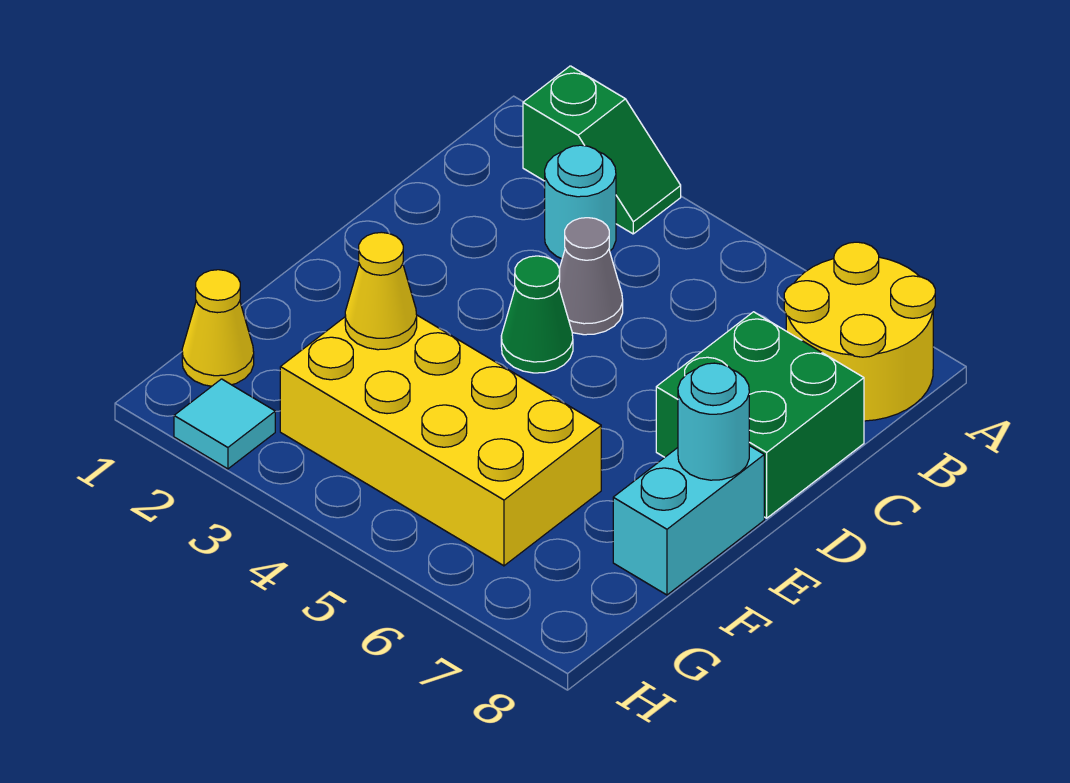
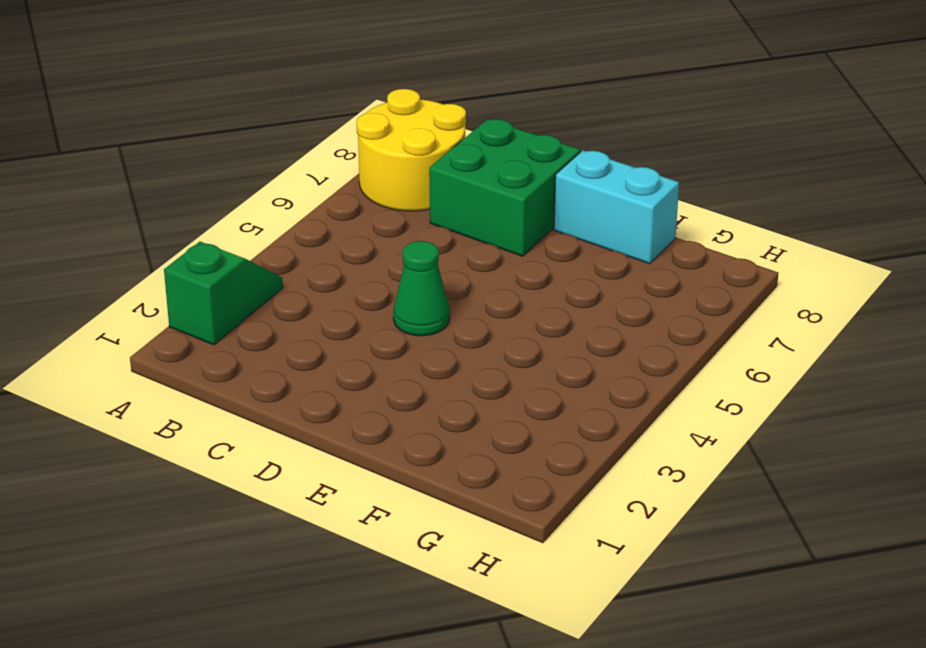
none -> cyan round brick B3 level 1
none -> grey cone C4 level 1
none -> yellow brick F3:G6 level 1

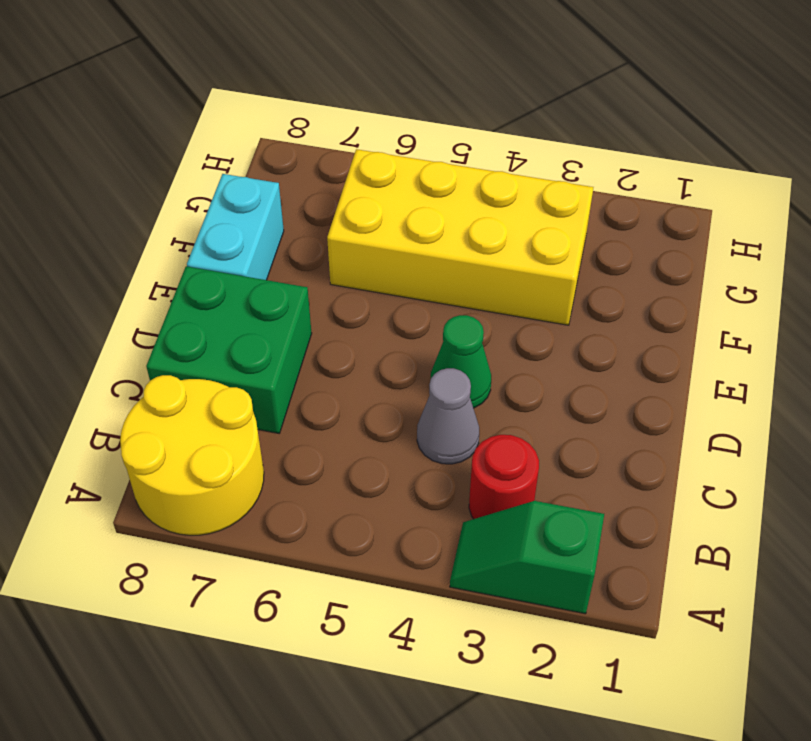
red round brick B3 level 1 -> cyan round brick B3 level 1
none -> yellow cone G1 level 1
none -> cyan tile H2 level 1
none -> cyan round brick E8 level 2

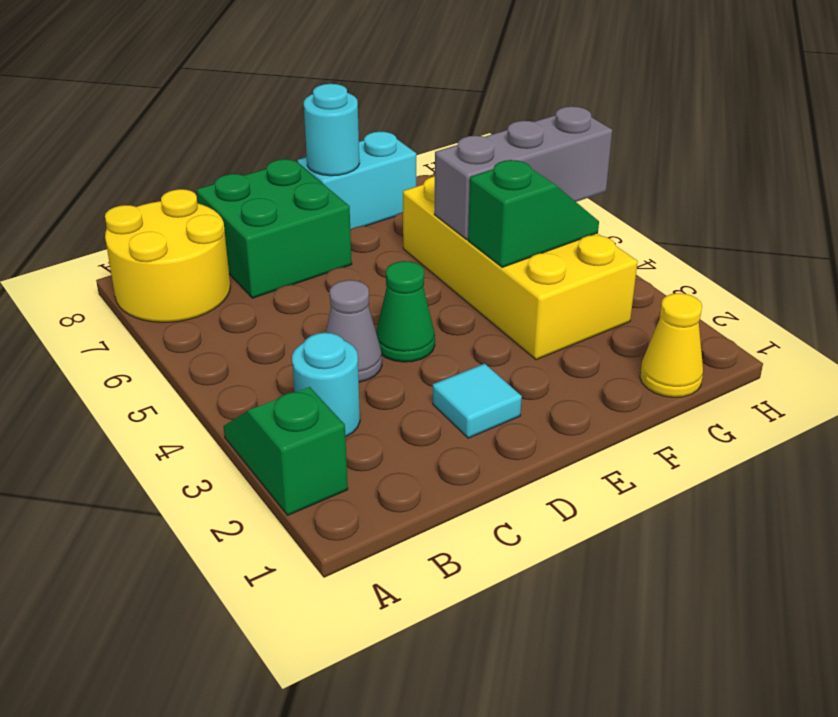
cyan tile D2 level 1 -> cyan tile H2 level 1
green slope F4:G4 level 2 top F -> none
grey brick F5:H5 level 2 -> none
none -> yellow cone F3 level 2

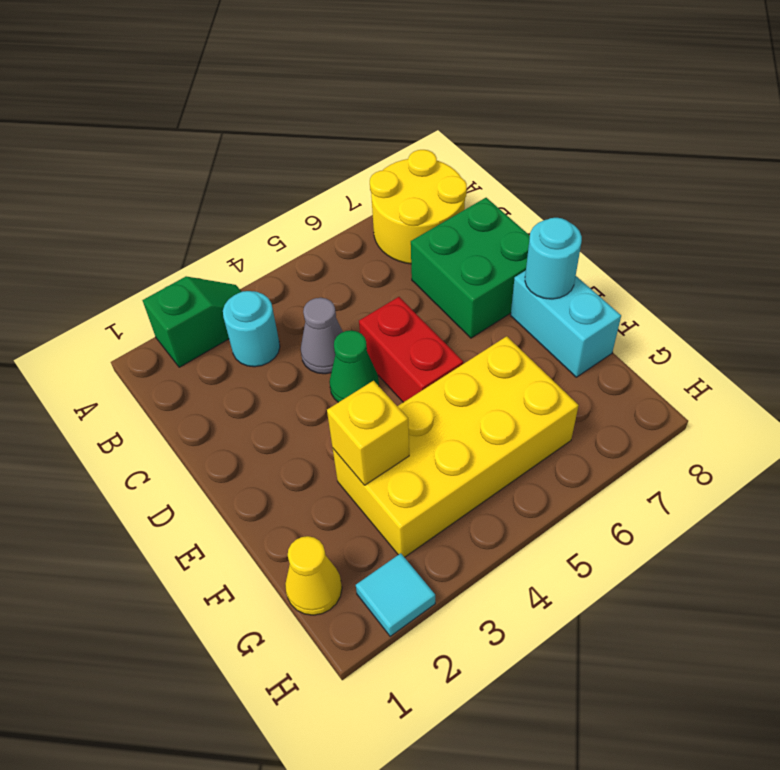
red brick D5:E5 level 1 -> none
yellow brick F3 level 2 -> yellow cone F3 level 2

